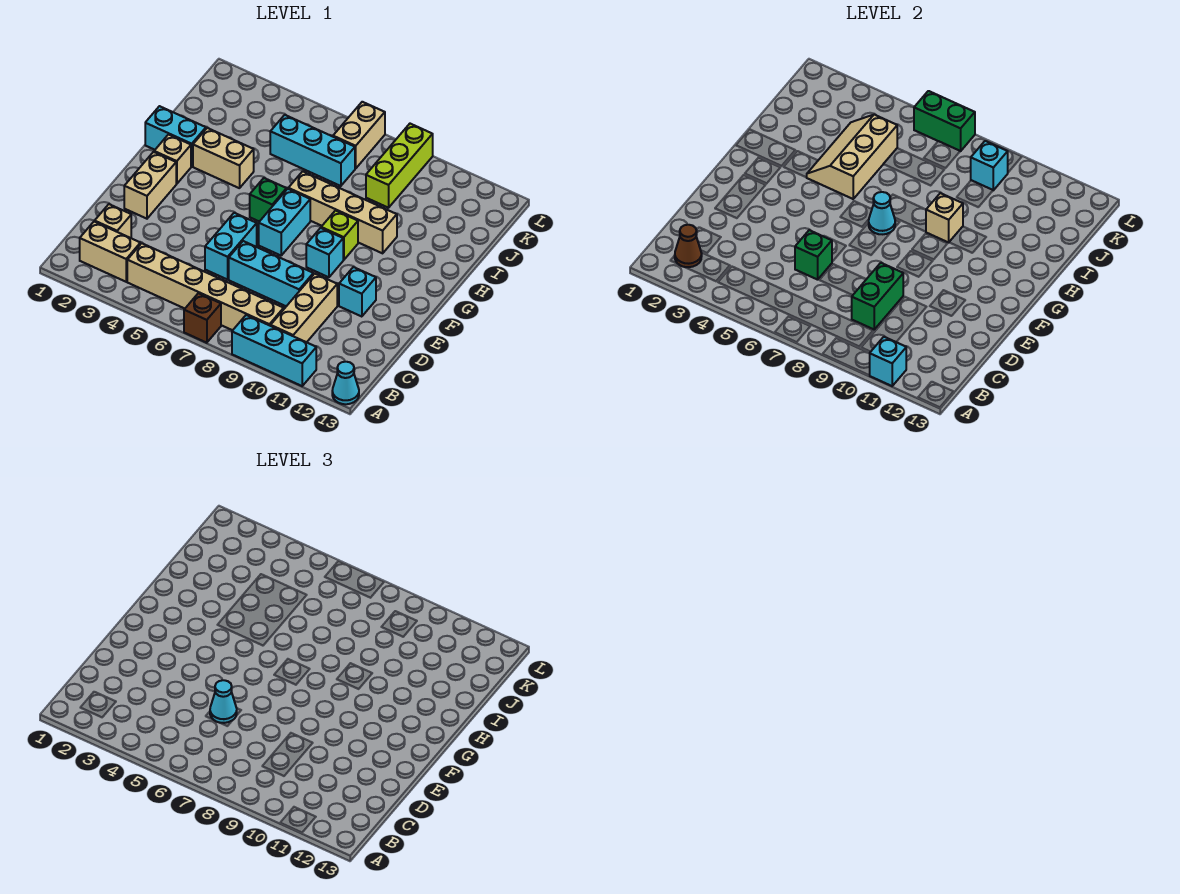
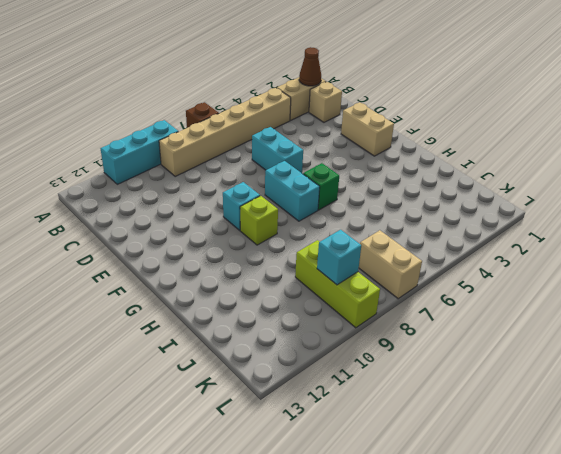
none -> cyan cone A13 level 1
none -> tan brick B10:D10 level 1
none -> cyan brick D7:D9 level 1
none -> cyan brick E11 level 1

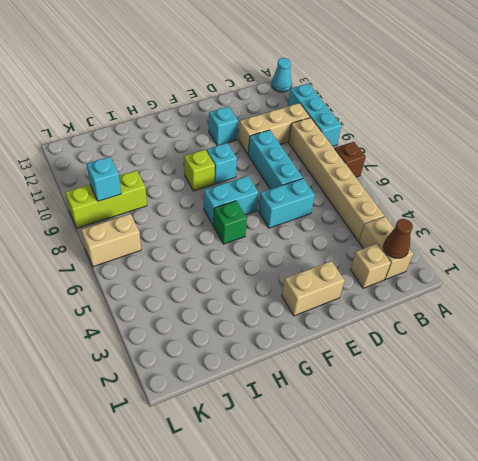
none -> tan brick G2 level 1
none -> cyan brick H1:H2 level 1
none -> tan brick H3:H4 level 1
none -> tan brick H7:H10 level 1

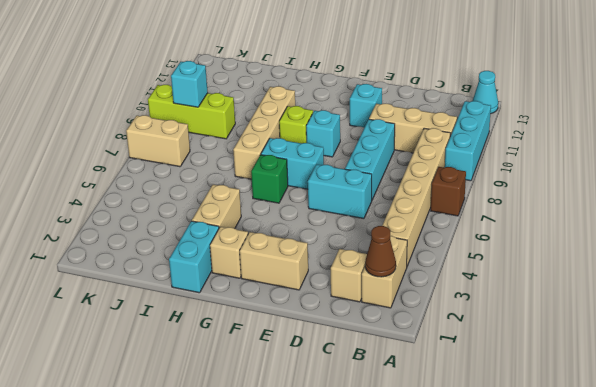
none -> cyan brick J5:J7 level 1
none -> cyan brick A11 level 2
none -> green brick C9:D9 level 2
none -> green brick D6 level 2

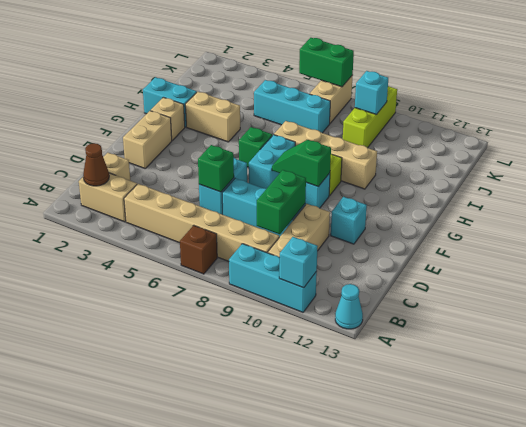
green slope F8:F9 level 2 top 9 -> none
none -> cyan cone G7 level 2
none -> tan slope H4:J5 level 2 top 5
none -> tan brick H9 level 2
none -> cyan cone D6 level 3

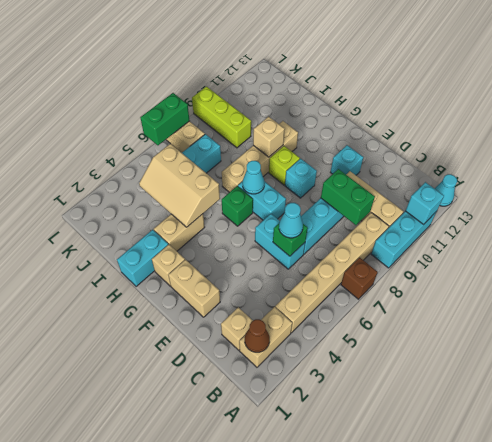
none -> cyan brick K9 level 2

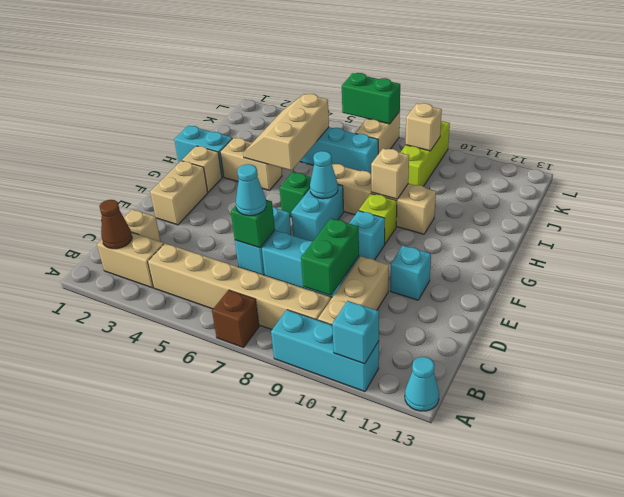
tan brick K9 level 2 -> cyan brick K9 level 2

